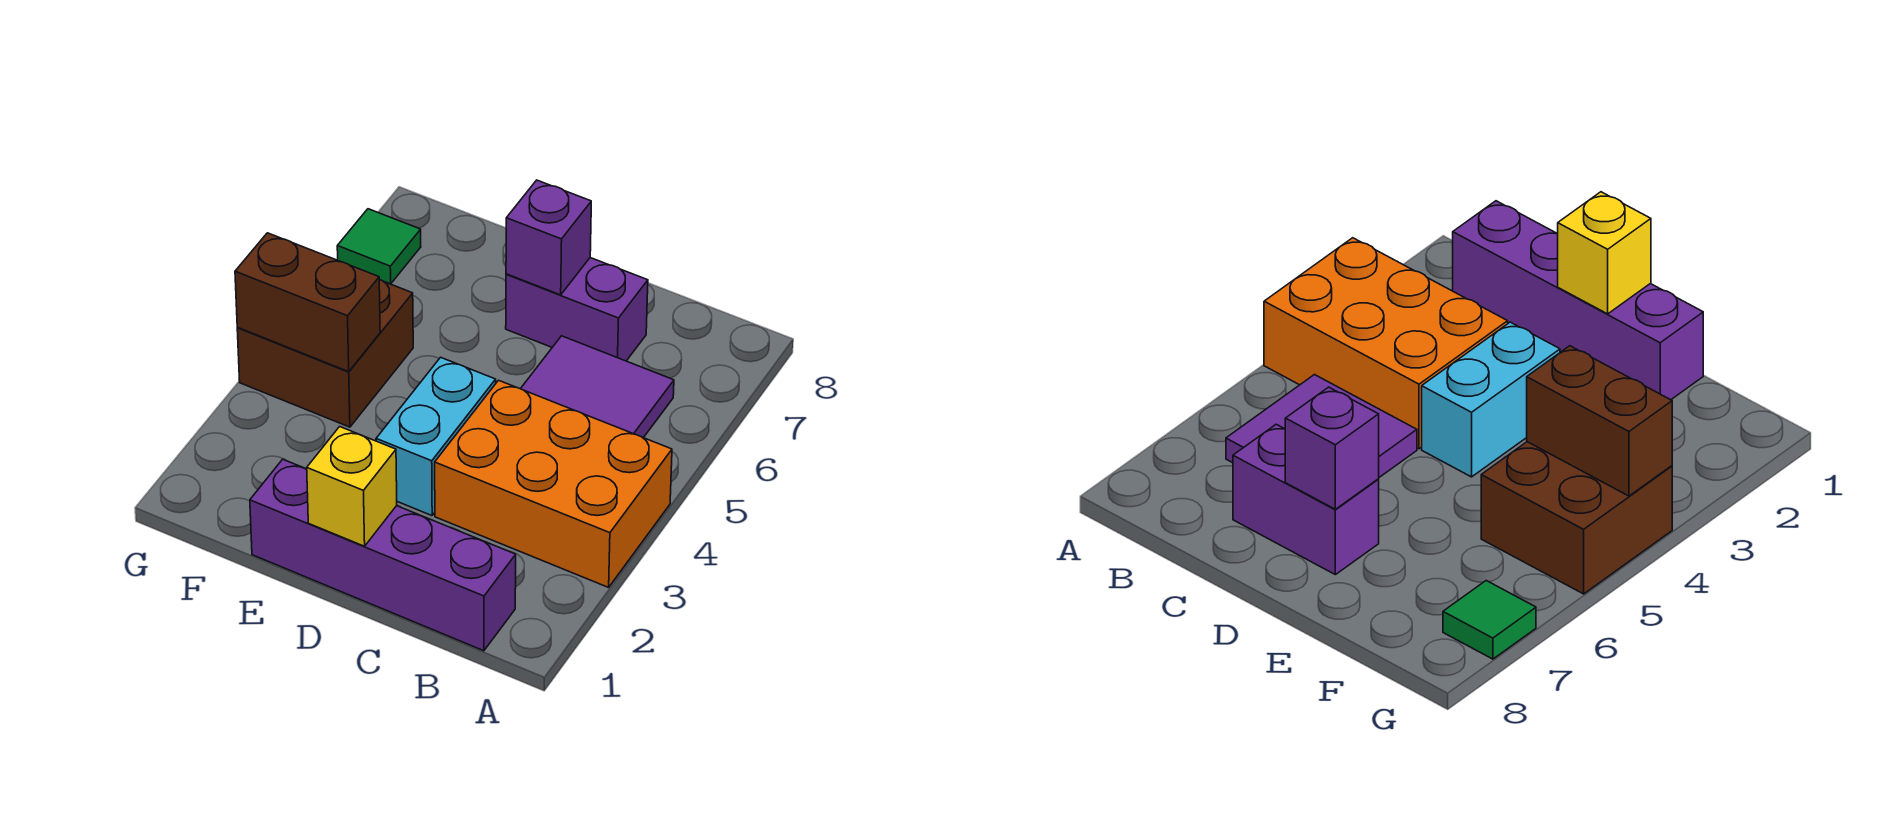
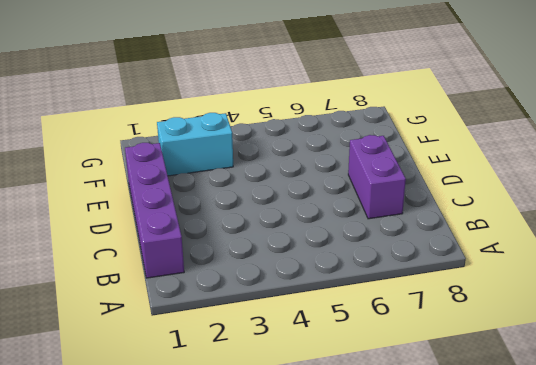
cyan brick F2:F3 level 1 -> cyan brick D3:D4 level 1
none -> orange brick A3:C4 level 1
none -> purple tile B5:C6 level 1

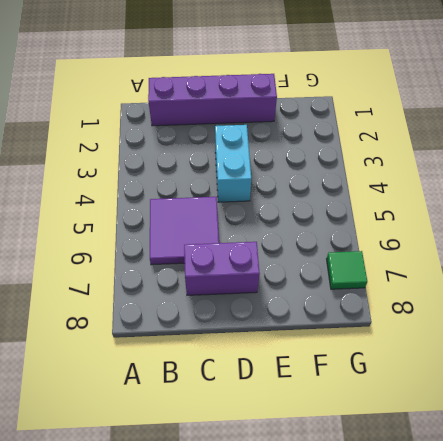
none -> orange brick A3:C4 level 1
none -> brown brick F4:G5 level 1

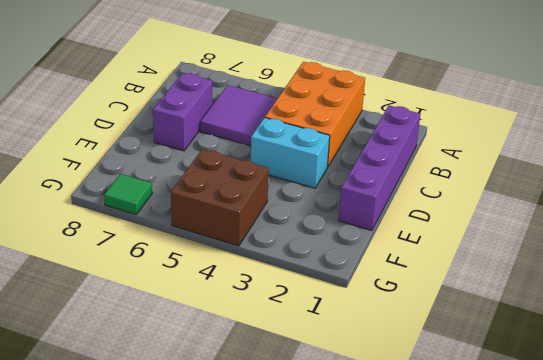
none -> yellow brick D1 level 2
none -> purple brick D7 level 2

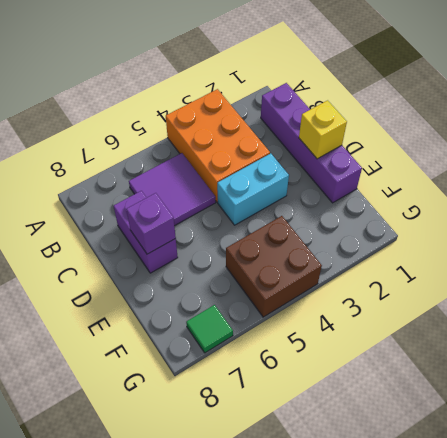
none -> brown brick F4:G4 level 2

